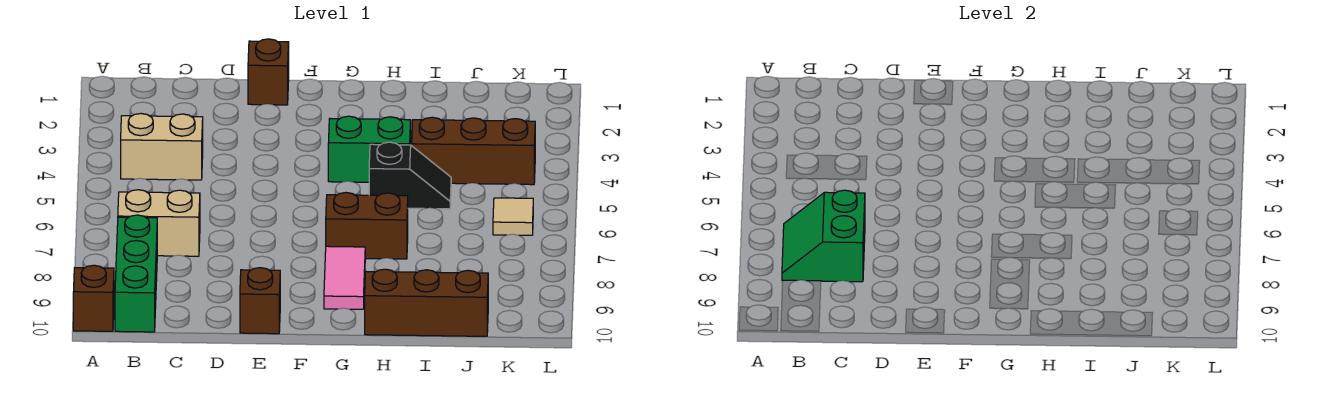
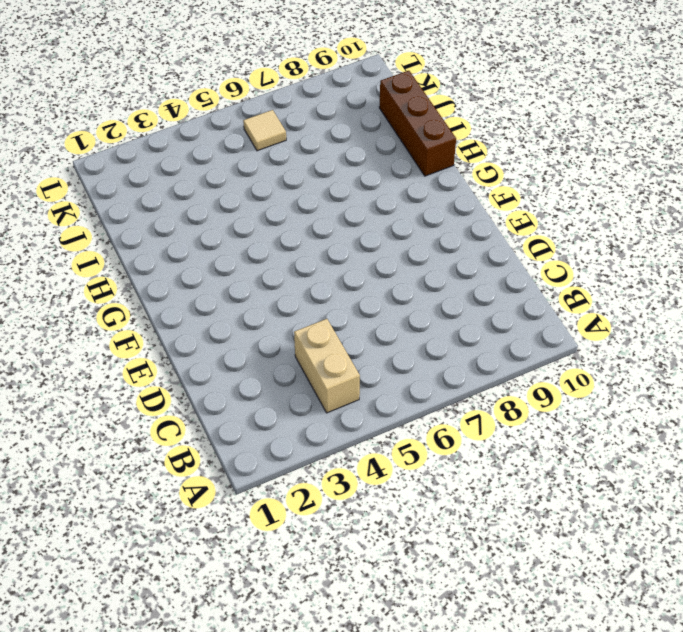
none -> brown brick A10 level 1
none -> tan brick B7:C7 level 1
none -> green brick B8:B10 level 1

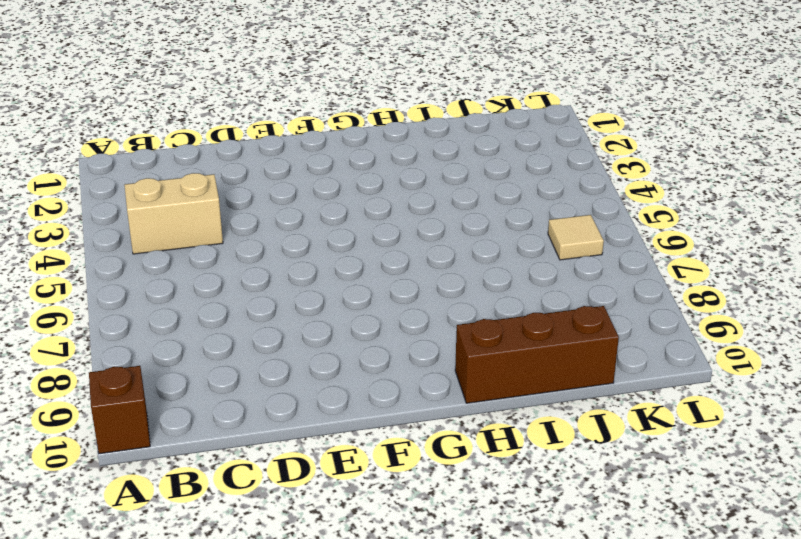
none -> tan brick B7:C7 level 1
none -> green brick B8:B10 level 1
none -> brown brick E1 level 1

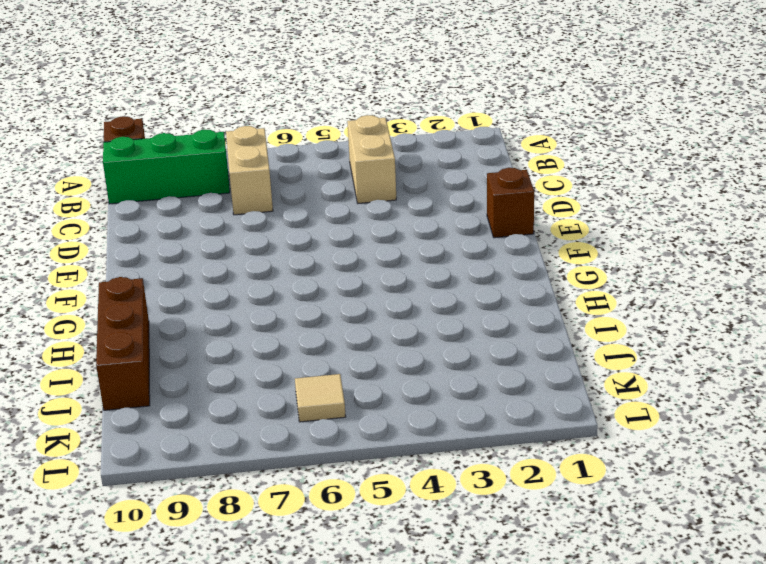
none -> brown brick E10 level 1
none -> green brick G4:H4 level 1
none -> brown brick G7:H7 level 1

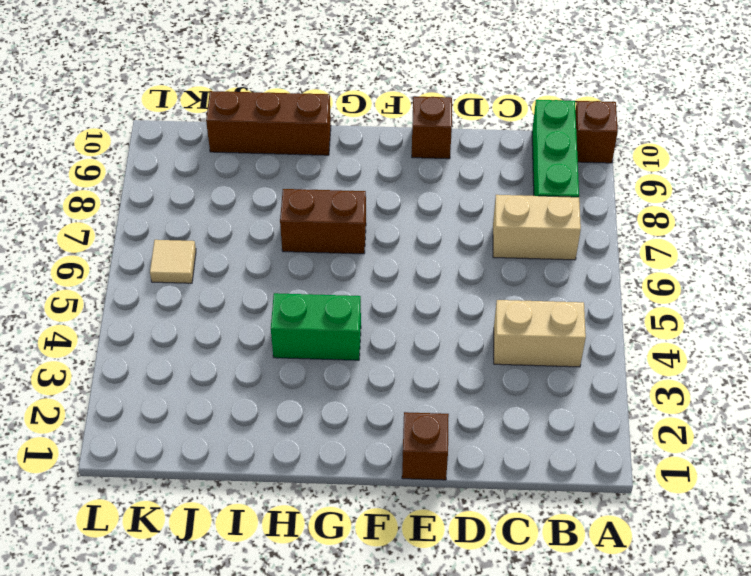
none -> pink tile G8:G9 level 1
none -> black slope H5:I5 level 1 top H
none -> brown brick I4:K4 level 1

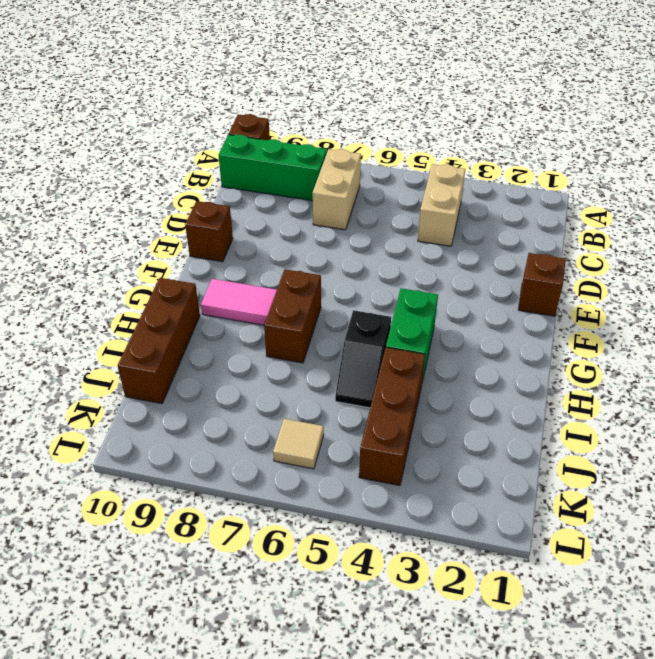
none -> green slope B7:C8 level 2 top C

